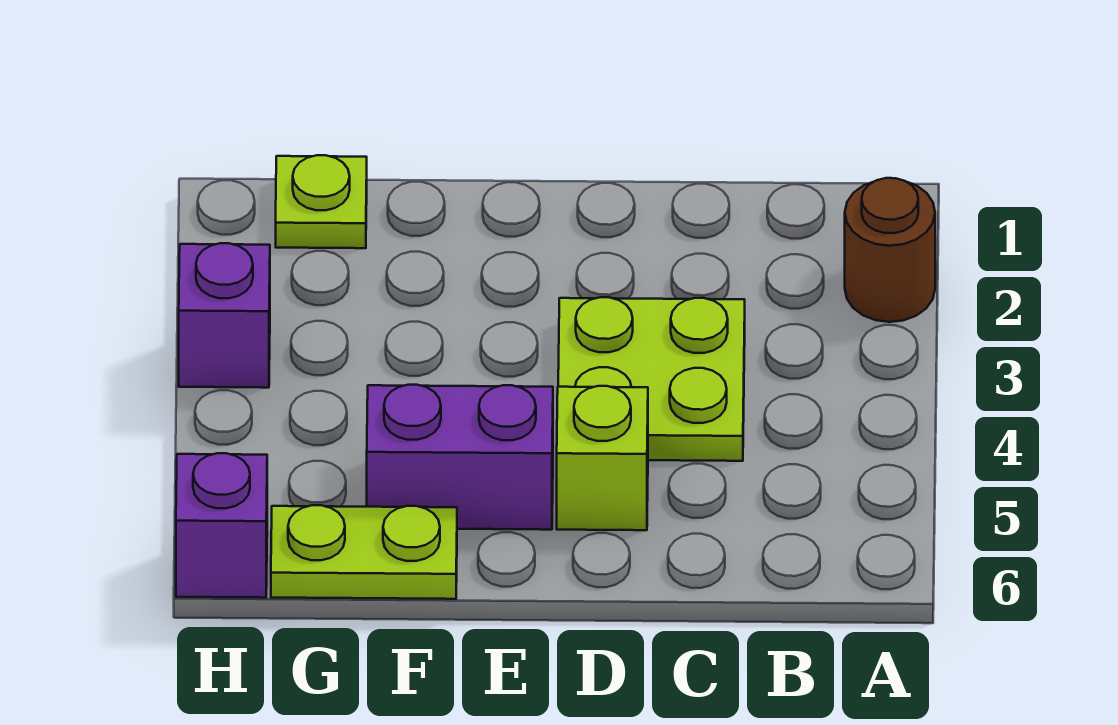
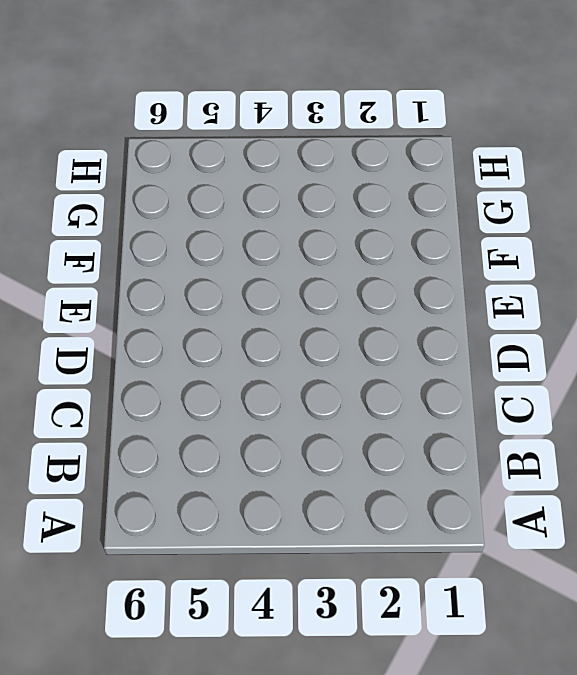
none -> brown round brick A2 level 1
none -> lime plate C3:D4 level 1

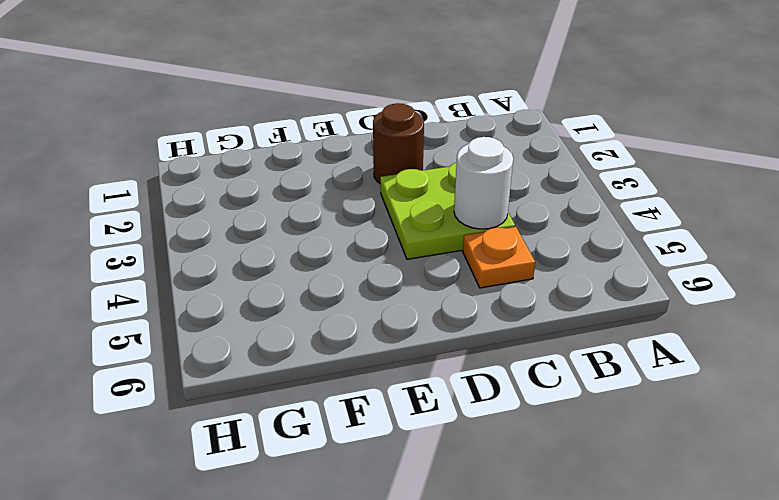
white round brick C4 level 2 -> none
orange plate C5 level 1 -> none
brown round brick D2 level 1 -> brown round brick A2 level 1
none -> lime brick D5 level 1
none -> purple brick E5:F5 level 1

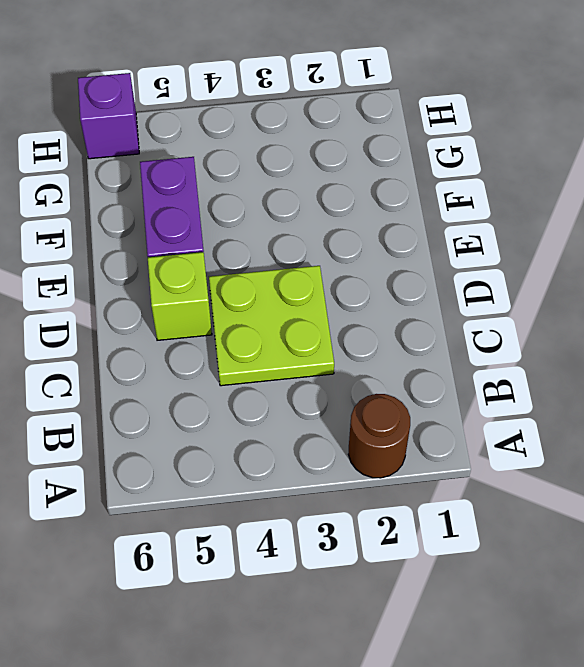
none -> lime plate F6:G6 level 1
none -> lime plate G1 level 1

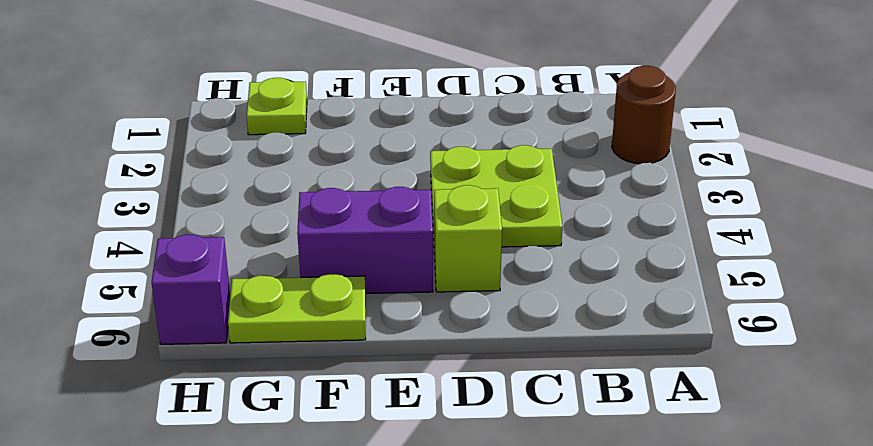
none -> purple brick H3 level 1

